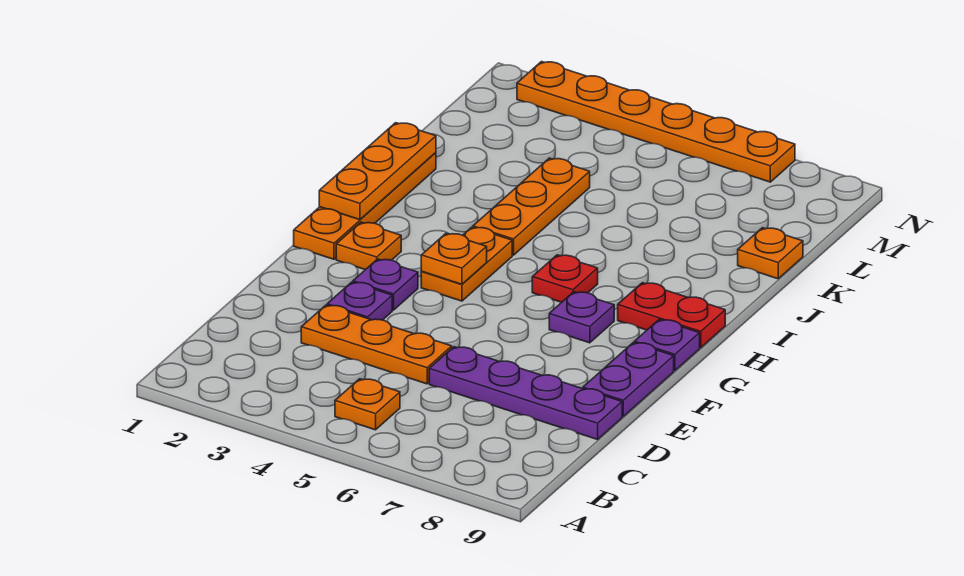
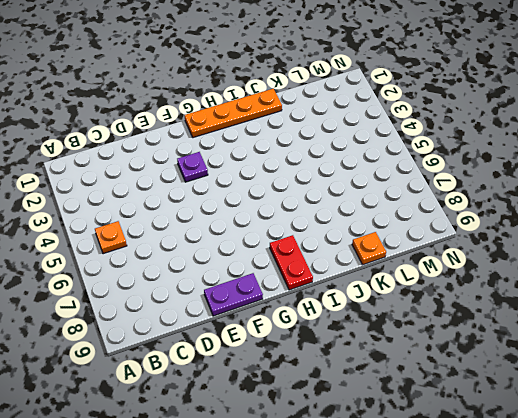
none -> orange plate D3:D5 level 1
none -> purple plate D6:D9 level 1
none -> purple plate E3 level 1

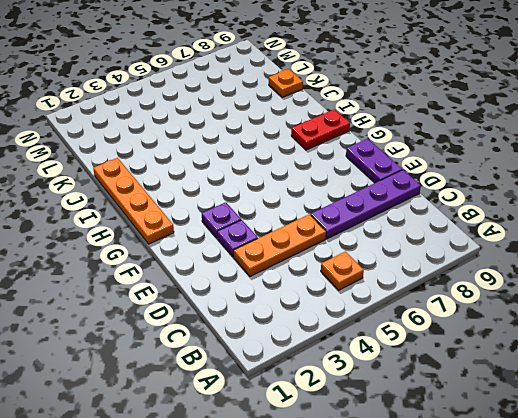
none -> orange plate G2 level 1
none -> orange plate G4:H4 level 1
none -> purple plate G7 level 1

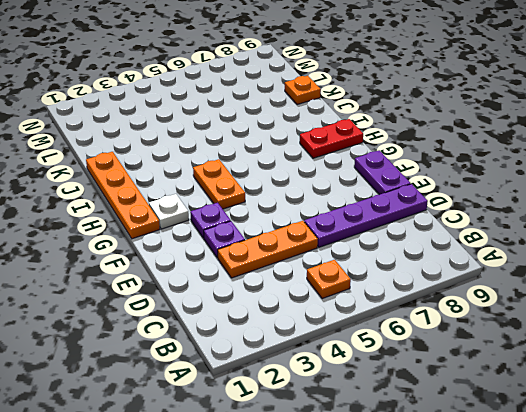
white plate G2 level 1 -> orange plate G2 level 1
none -> purple plate G7 level 1
none -> purple plate G9 level 1
none -> red plate H6 level 1

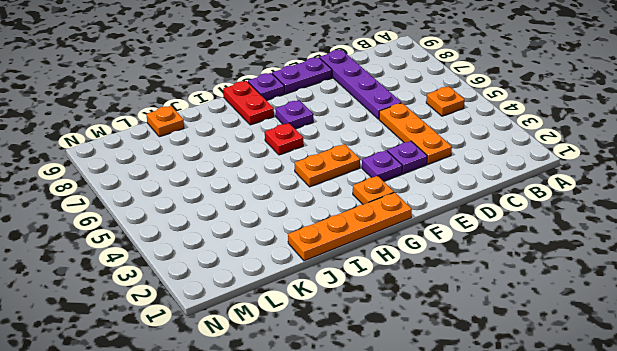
none -> orange plate I4:K4 level 1
none -> orange plate N2:N7 level 1
none -> orange plate G4 level 2

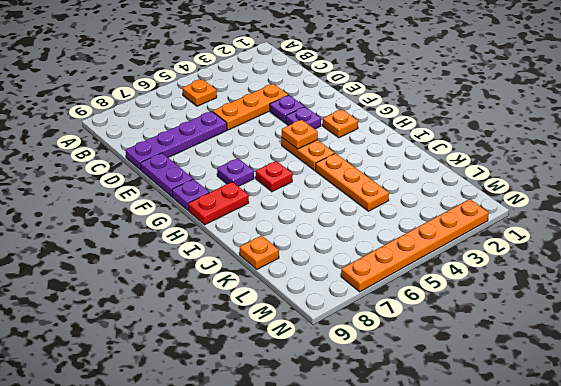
none -> orange plate G1:J1 level 1
none -> orange plate H1:J1 level 2

